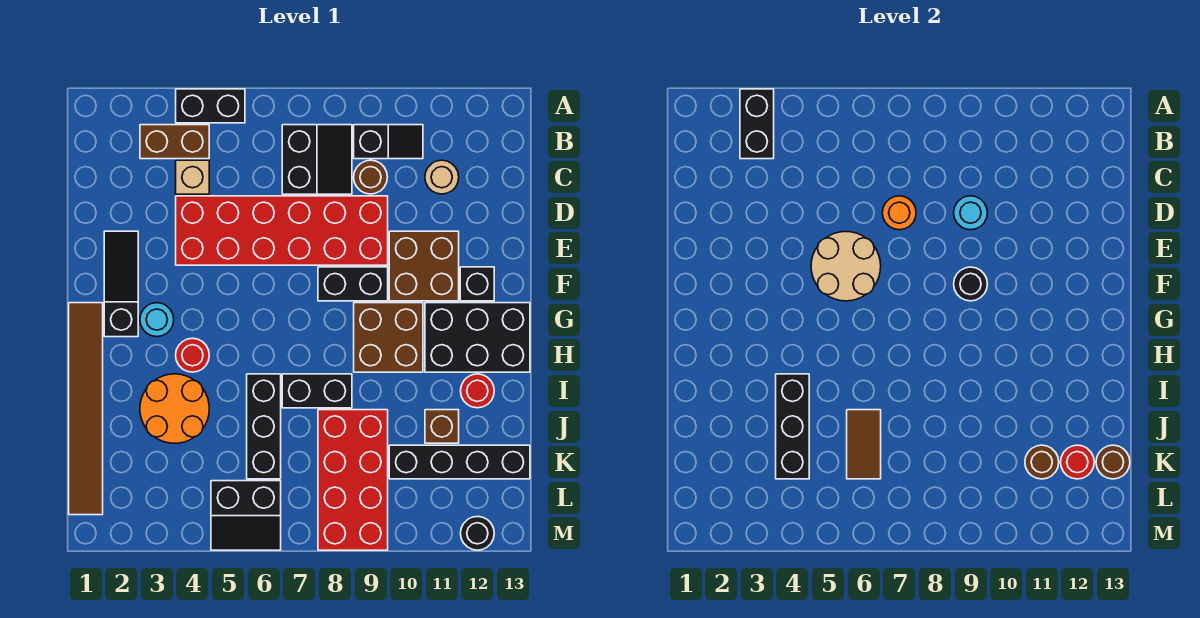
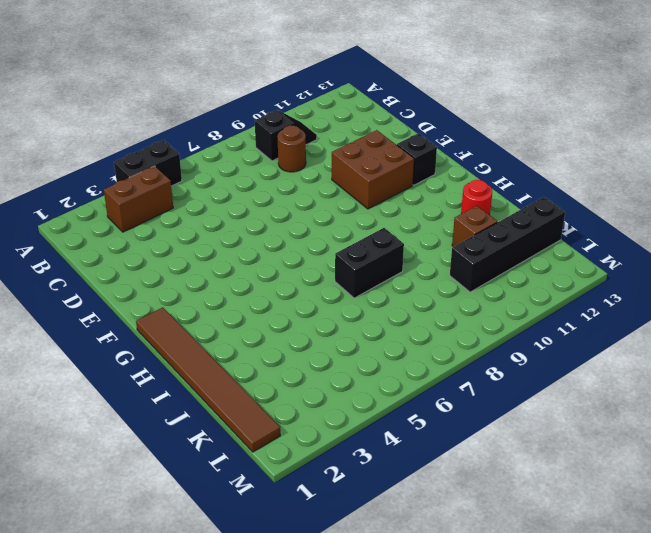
none -> black slope B7:C8 level 1 top 7
none -> tan brick C4 level 1
none -> tan round brick C11 level 1
none -> red brick D4:E9 level 1

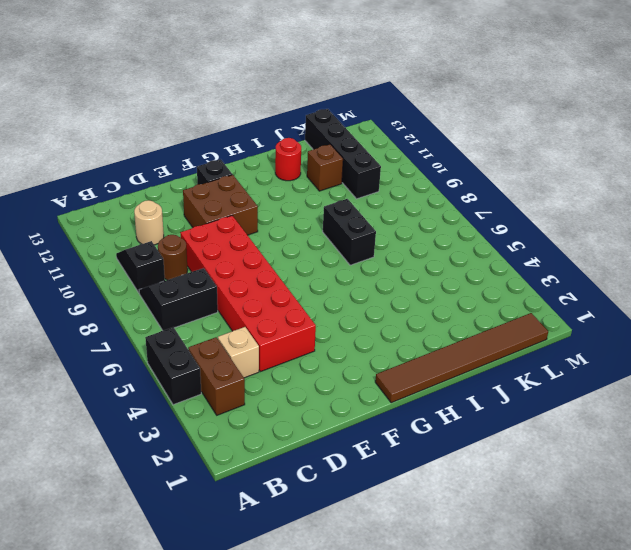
none -> black slope E2:G2 level 1 top G
none -> black brick F8:F9 level 1
none -> cyan round brick G3 level 1
none -> brown brick G9:H10 level 1

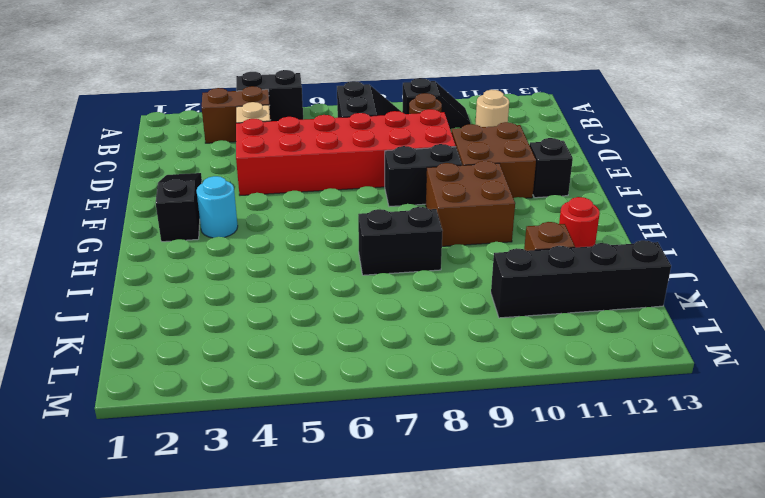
none -> brown tile G1:L1 level 1
none -> black brick G11:H13 level 1
none -> red round brick H4 level 1
none -> orange round brick I3:J4 level 1

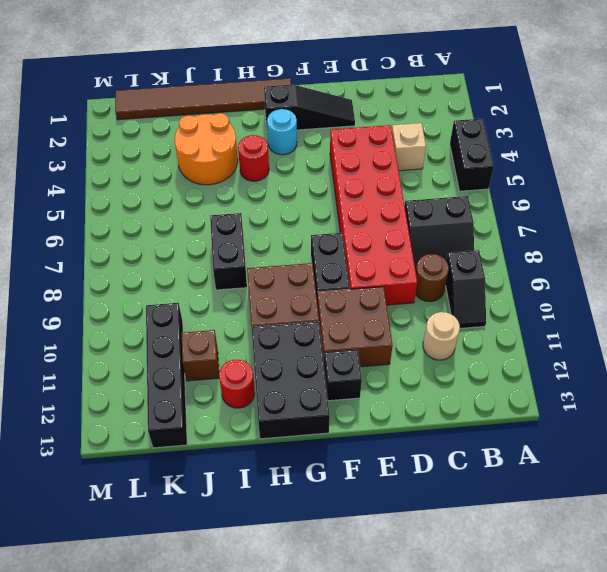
none -> brown brick B3:B4 level 1
none -> black brick I6:K6 level 1
none -> red brick J8:M9 level 1
none -> black slope L5:M6 level 1 top L

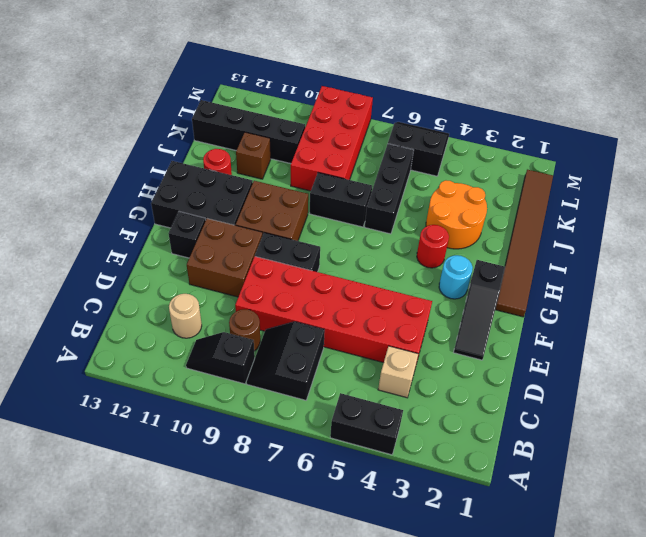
none -> brown brick B3:B4 level 1
none -> black round brick M12 level 1
none -> black brick A3:B3 level 2
none -> orange round brick D7 level 2

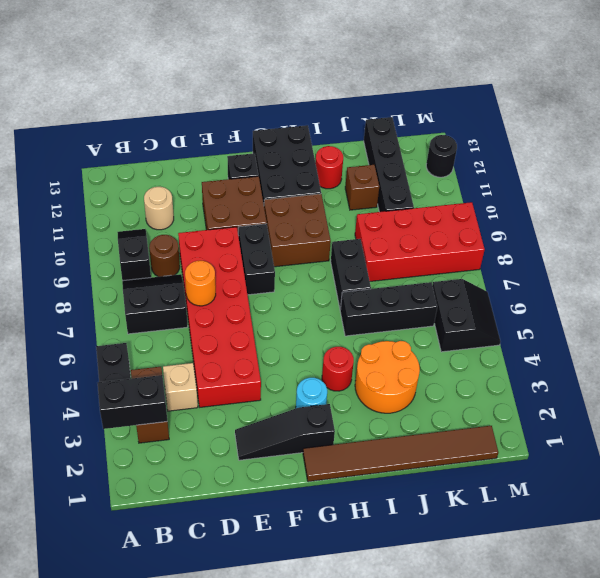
none -> cyan round brick D9 level 2
none -> tan round brick E5:F6 level 2
none -> black round brick F9 level 2
none -> black brick I4:K4 level 2

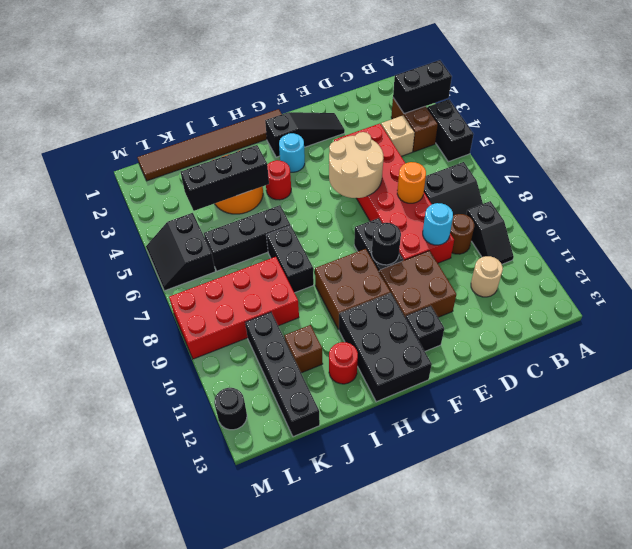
none -> brown tile J6:K6 level 2
none -> brown round brick K11 level 2
none -> red round brick K12 level 2
none -> brown round brick K13 level 2

